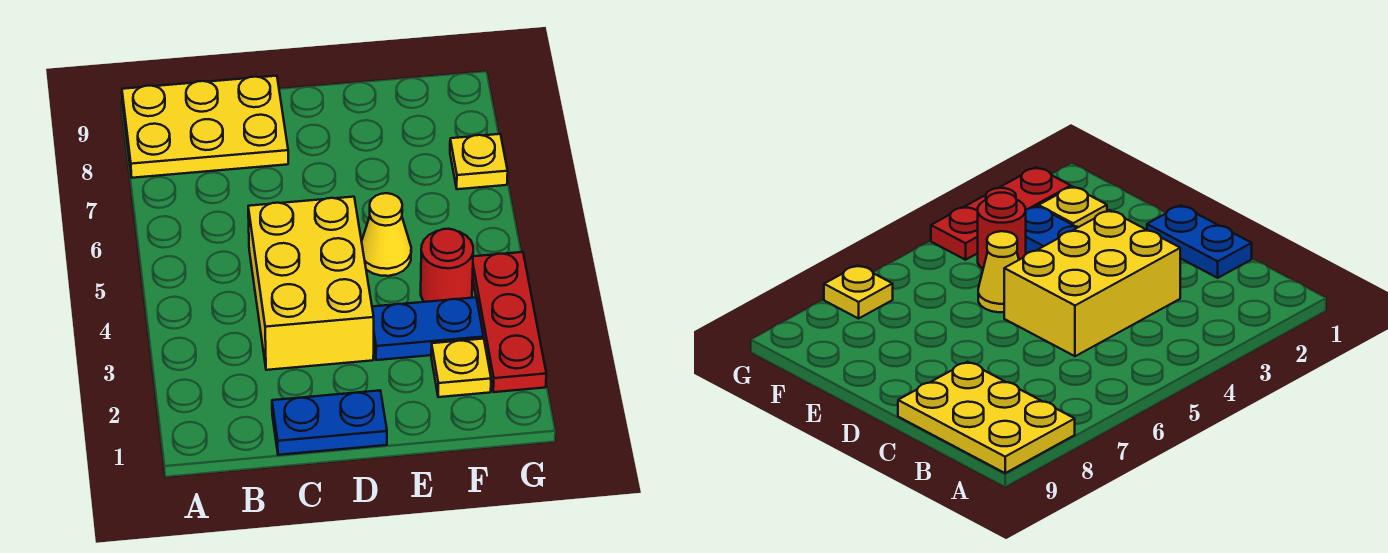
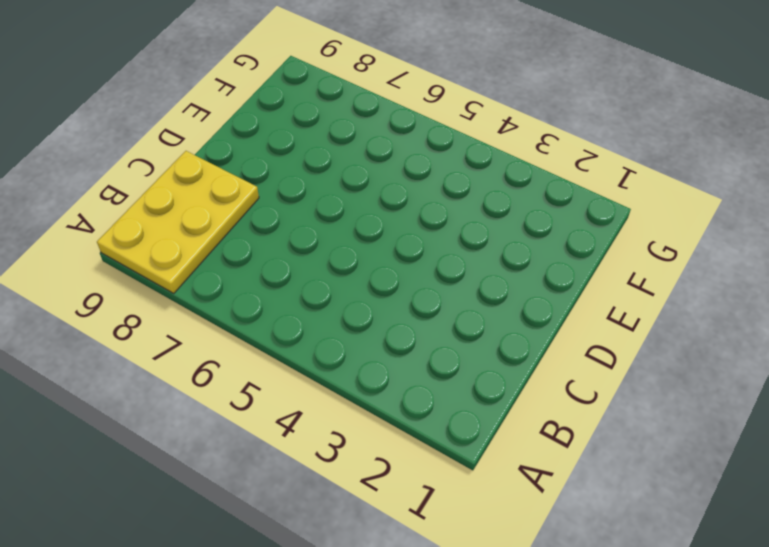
none -> blue plate C1:D1 level 1
none -> yellow brick C3:D5 level 1

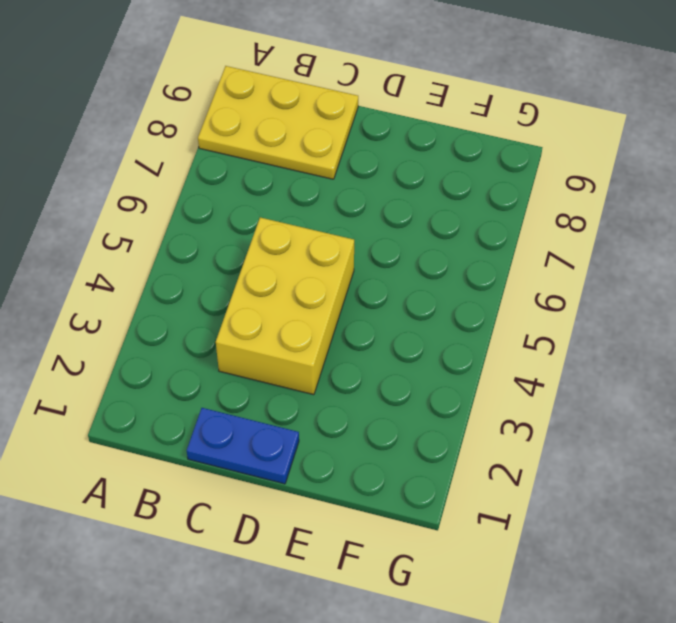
none -> blue plate E3:F3 level 1
none -> yellow cone E5 level 1

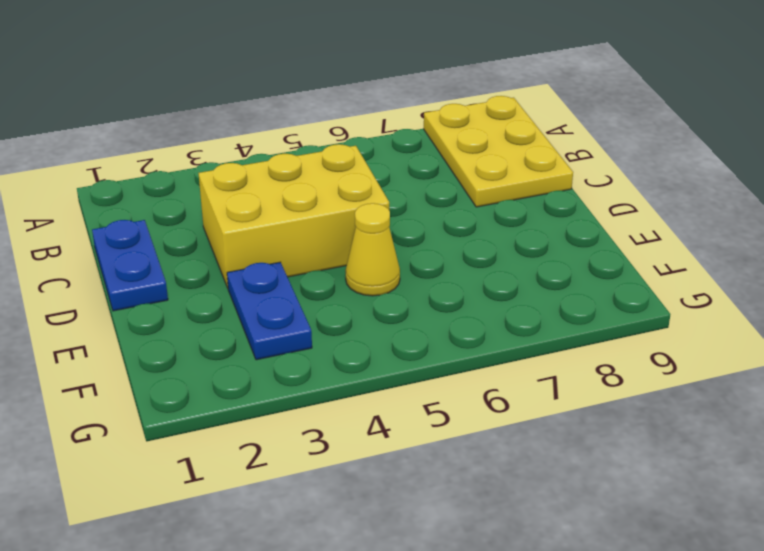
none -> yellow plate F2 level 1
none -> red round brick F4 level 1

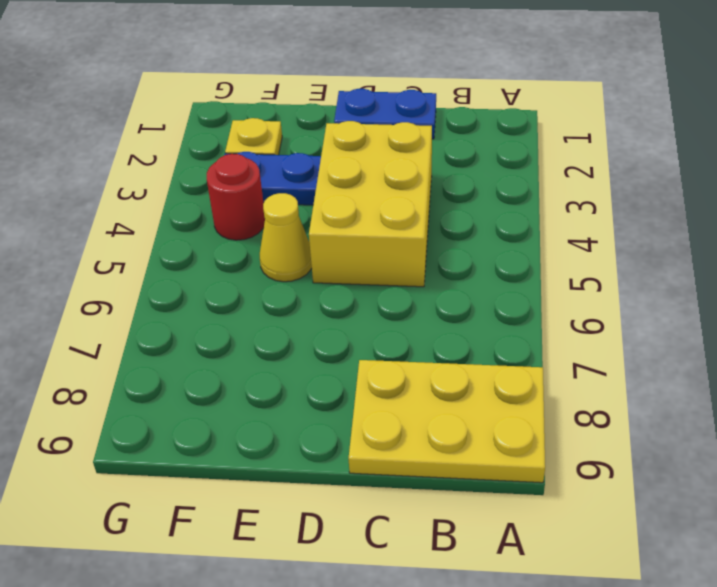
none -> red plate G2:G4 level 1
none -> yellow plate G7 level 1

